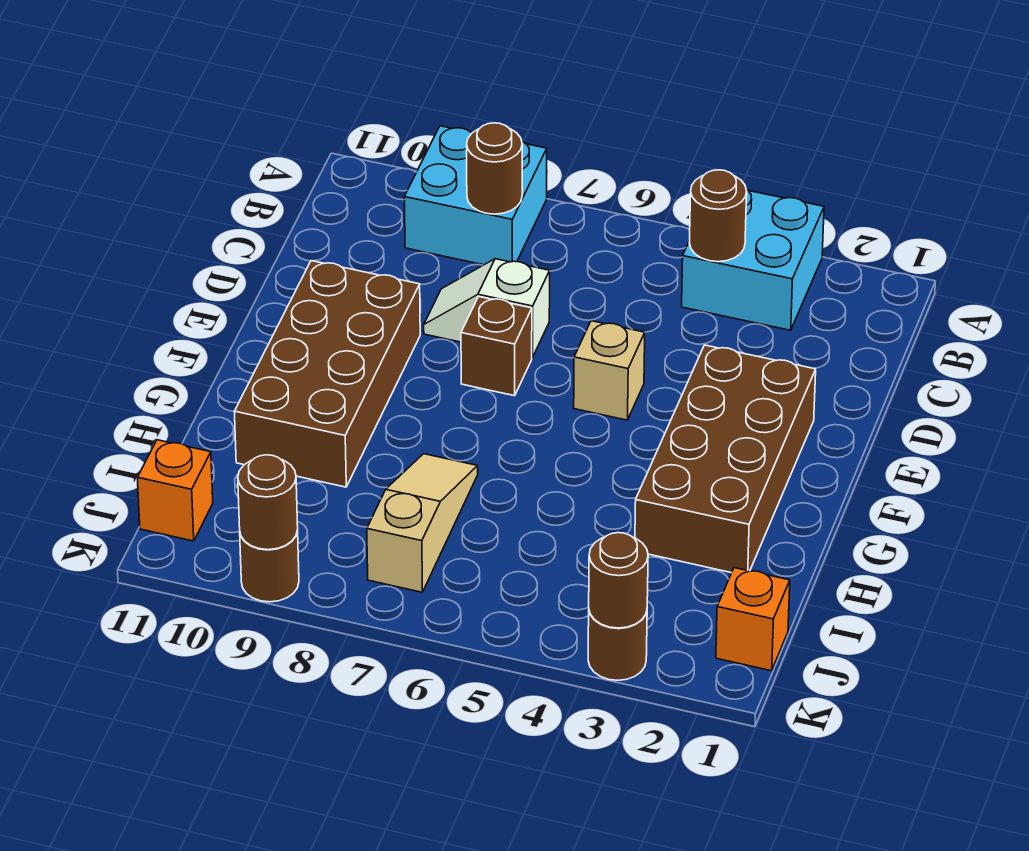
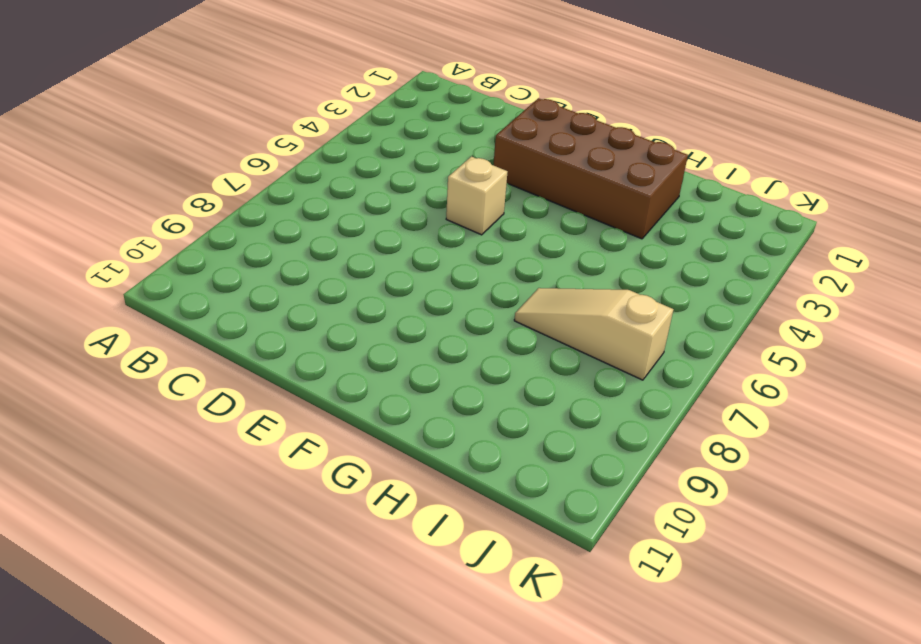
none -> cyan brick A3:B4 level 1
none -> cyan brick A8:B9 level 1
none -> white slope D7:D8 level 1 top 7

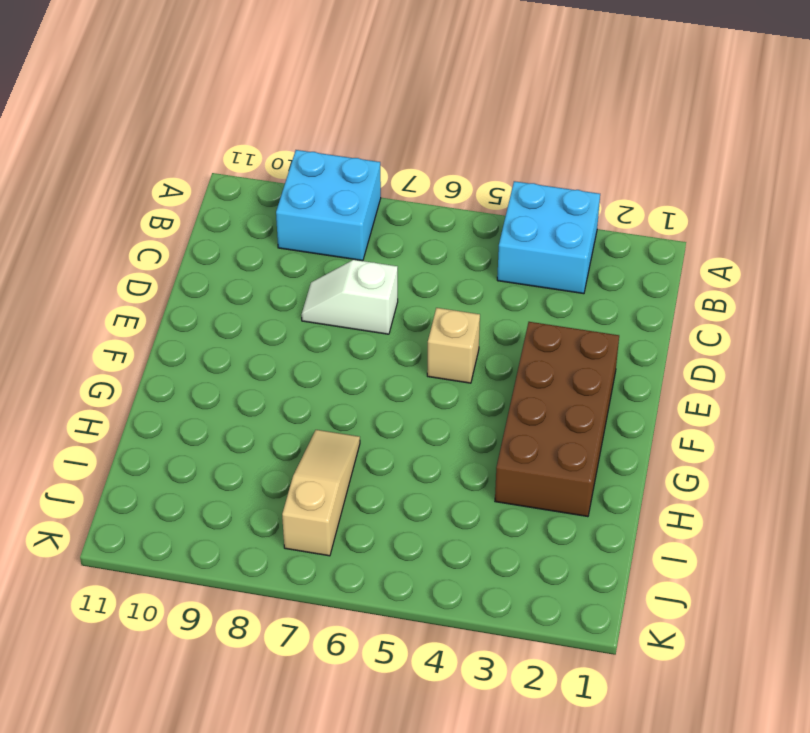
none -> brown brick E7 level 1
none -> brown brick E9:H10 level 1
none -> orange brick J1 level 1

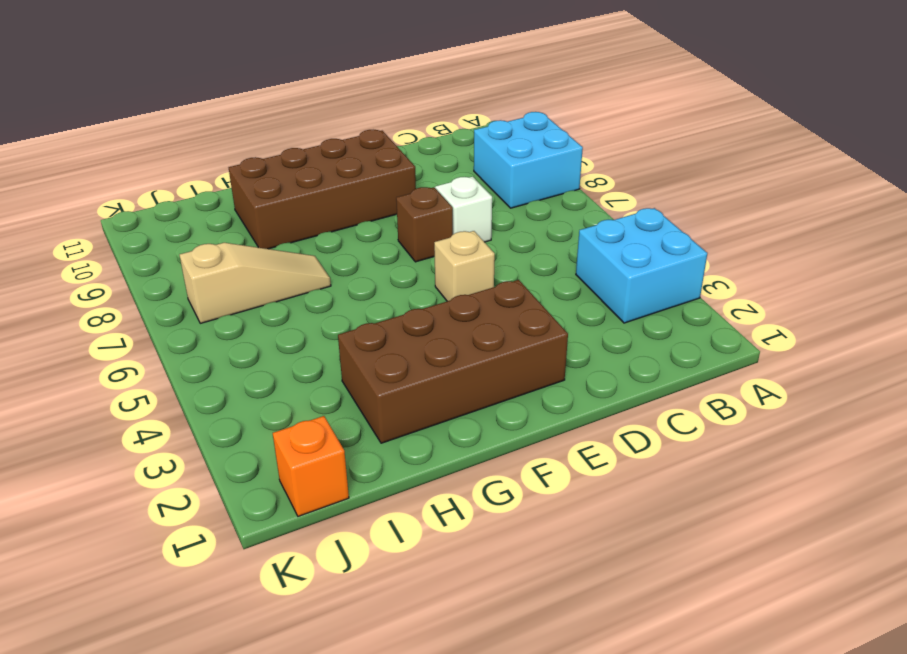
none -> orange brick J11 level 1
none -> brown round brick K3 level 1
none -> brown round brick K9 level 1

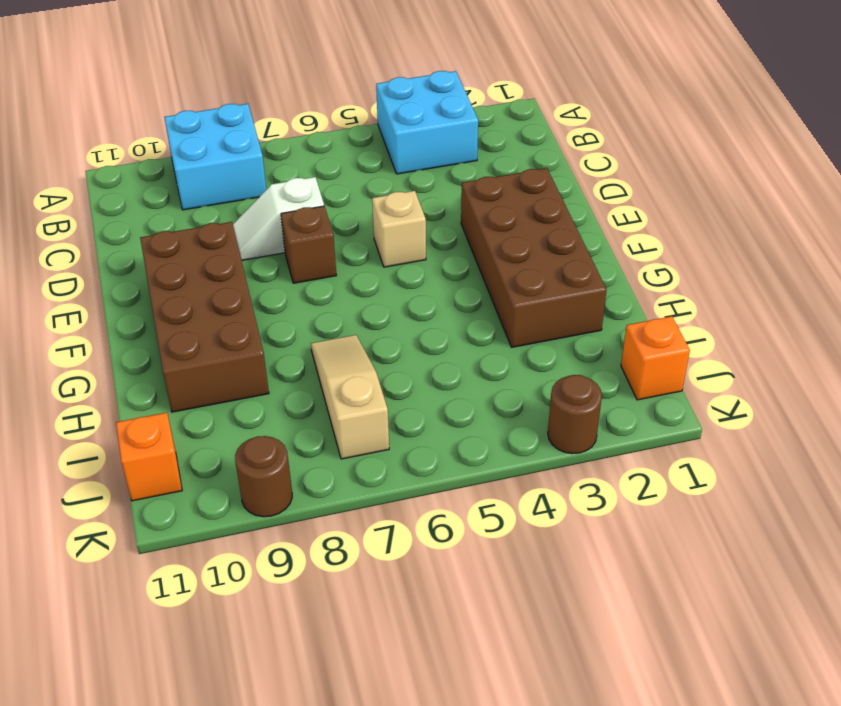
none -> brown round brick B4 level 2
none -> brown round brick B8 level 2
none -> brown round brick K3 level 2

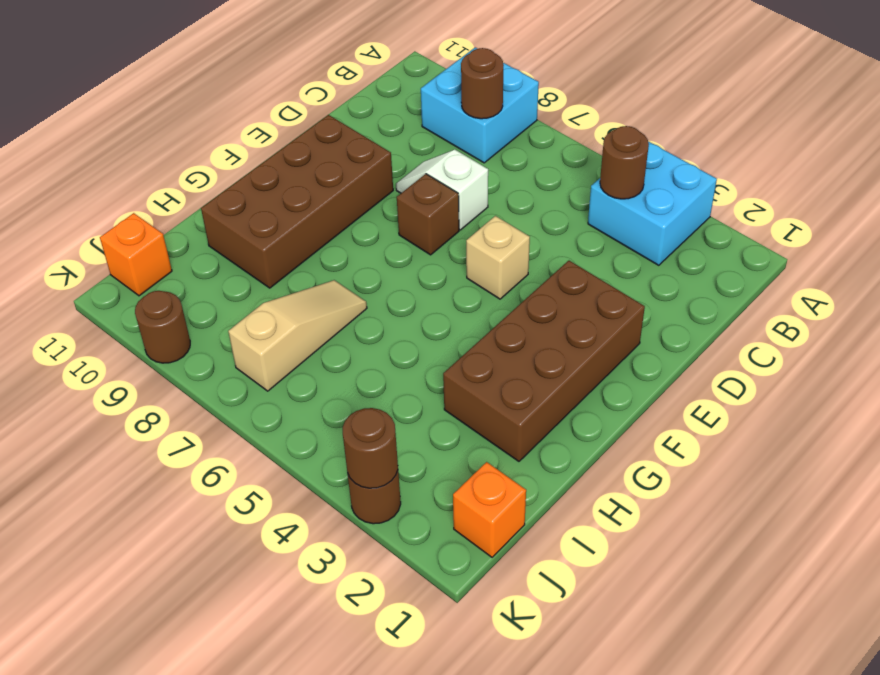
none -> brown round brick K9 level 2

